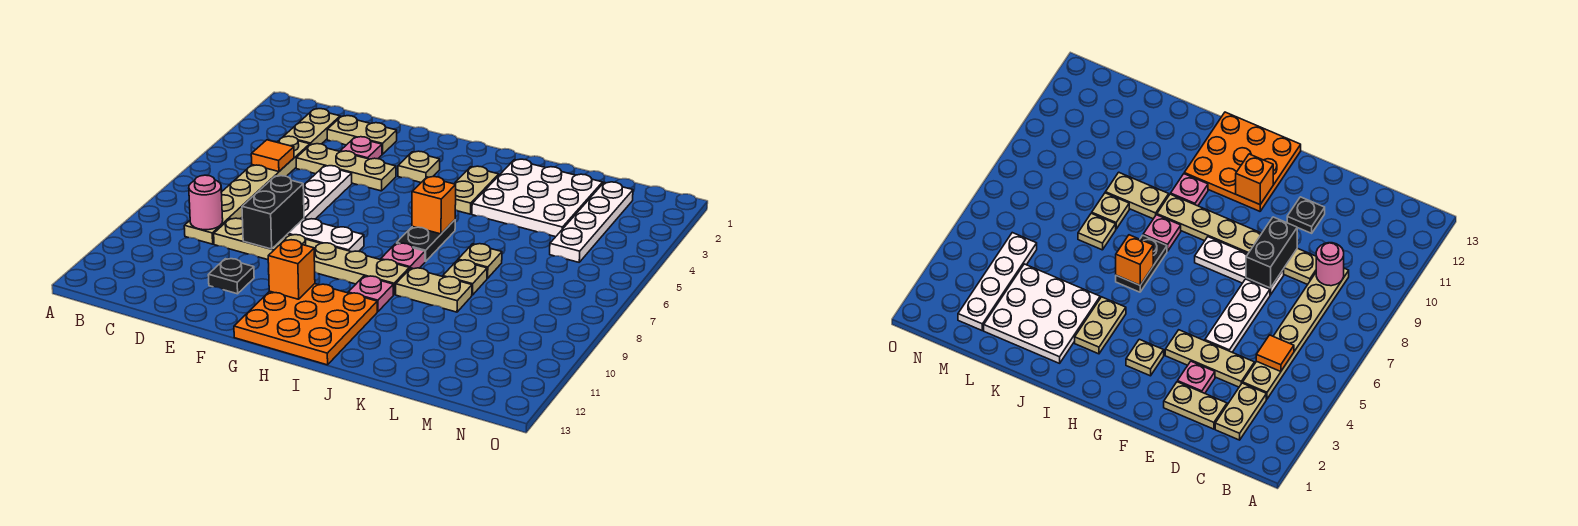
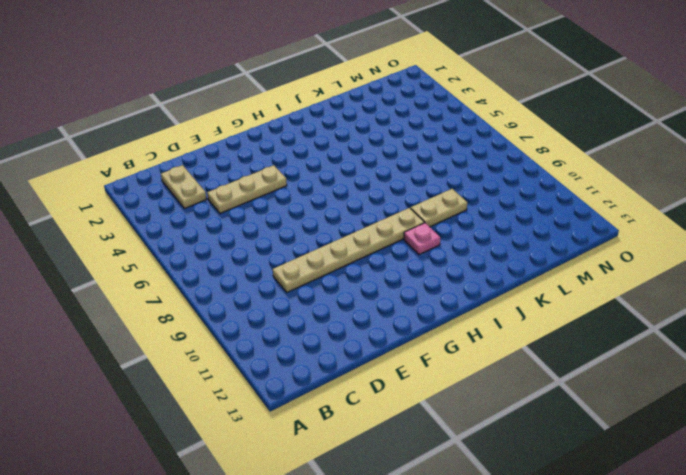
none -> tan plate C4:C9 level 1
none -> tan plate D2:E2 level 1
none -> pink plate E3 level 1

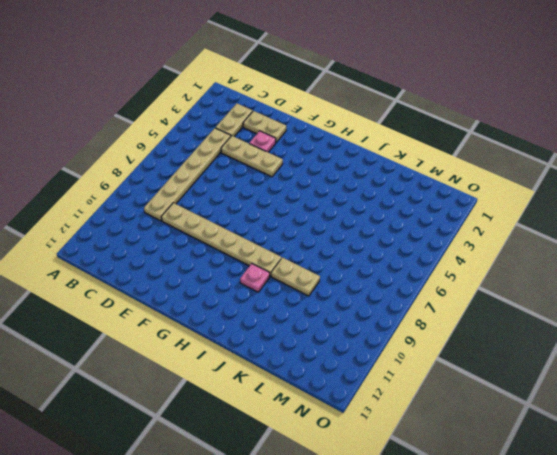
none -> white plate E5:E7 level 1
none -> white plate E8:G8 level 1
none -> black plate E11 level 1

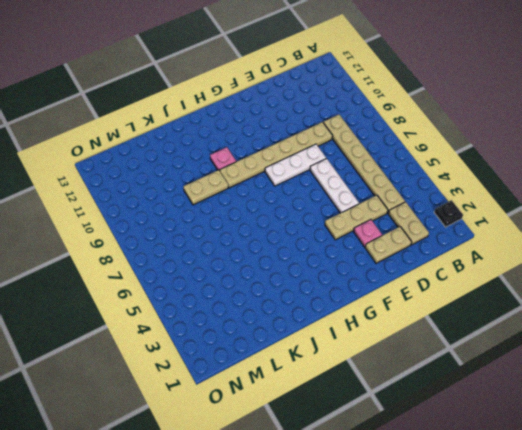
black plate A2 level 1 -> black plate E11 level 1
none -> tan plate G3 level 1
none -> orange plate G11:I13 level 1
none -> tan plate I3:I4 level 1

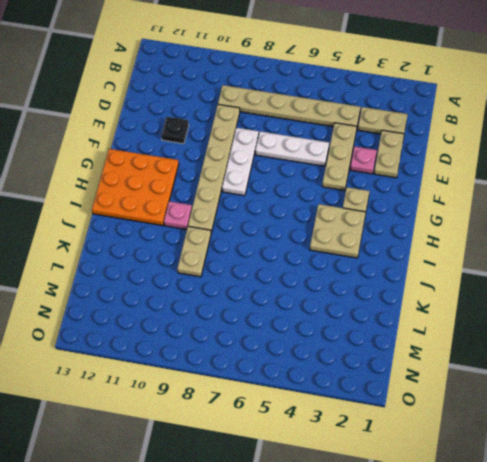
tan plate H3:I4 level 1 -> tan plate I3:I4 level 1
none -> black plate I6:I7 level 1
none -> pink plate I8 level 1
none -> white plate J2:L4 level 1

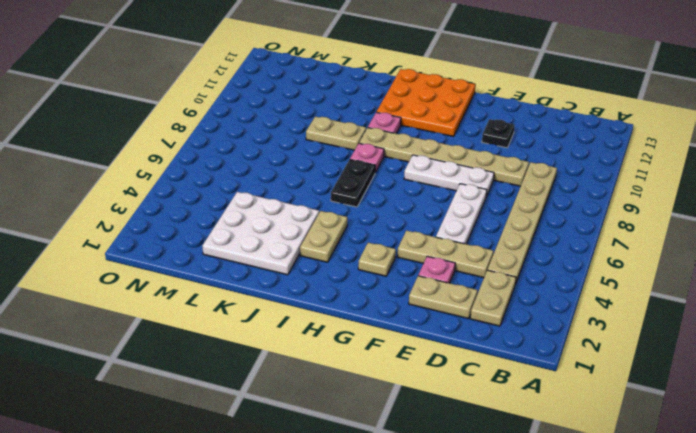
none -> tan plate K7 level 1
none -> tan plate K8 level 1
none -> white plate M2:M5 level 1

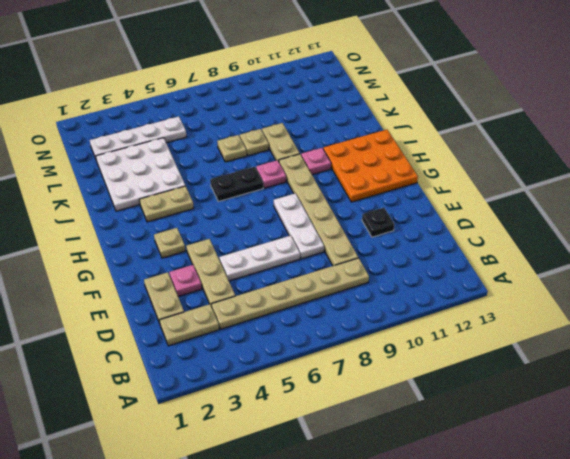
none -> orange tile C5 level 2
none -> pink round brick C9 level 2
none -> black brick E8:E9 level 2

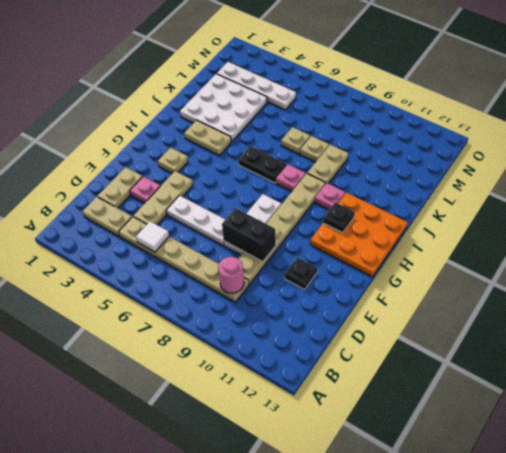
white tile C5 level 2 -> orange tile C5 level 2
black plate H11 level 2 -> none
none -> orange brick G11 level 2
none -> orange brick I6 level 2

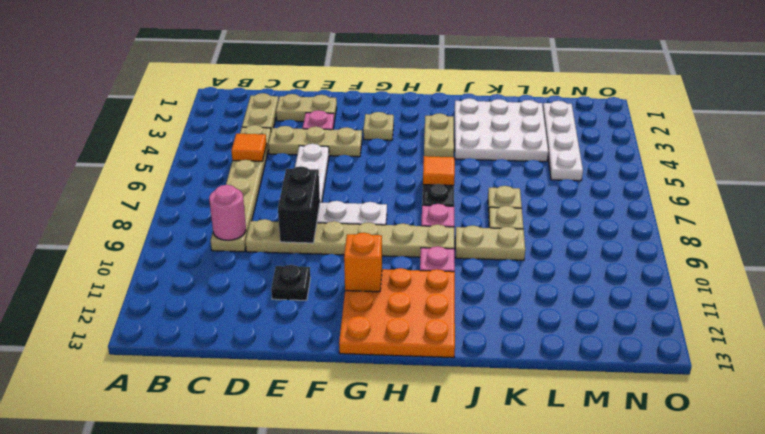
orange tile I6 level 2 -> orange brick I6 level 2

